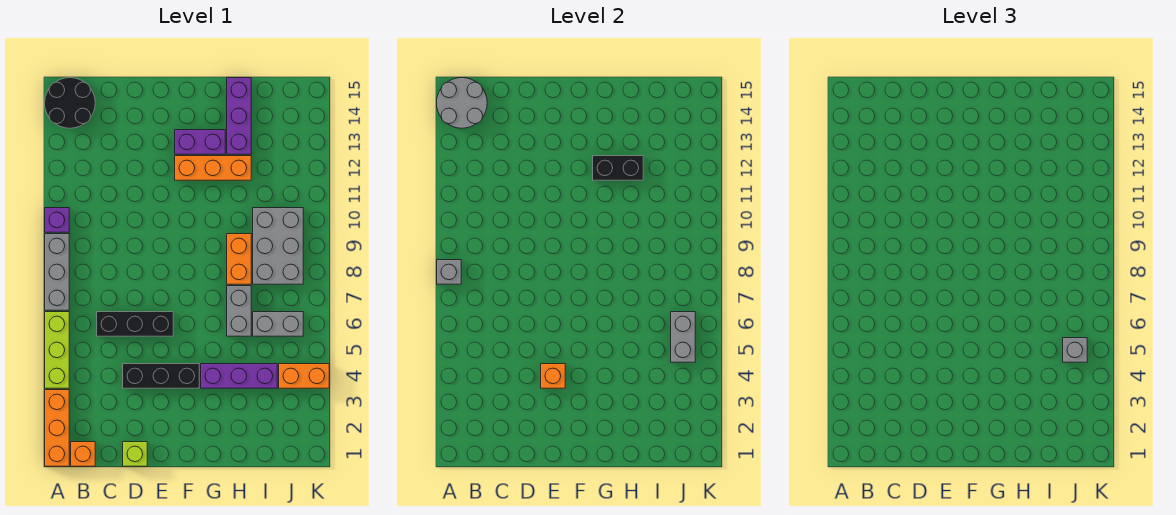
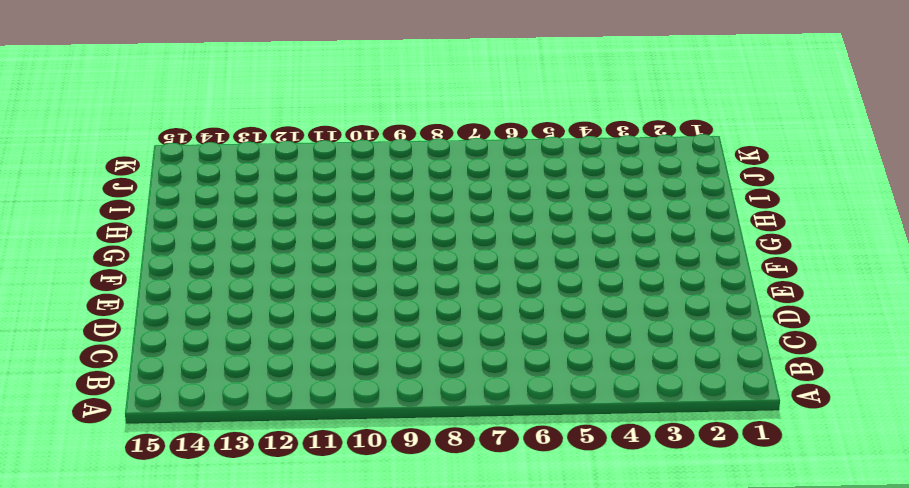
none -> orange brick A1:A3 level 1
none -> lime brick A4:A6 level 1
none -> grey brick A7:A9 level 1

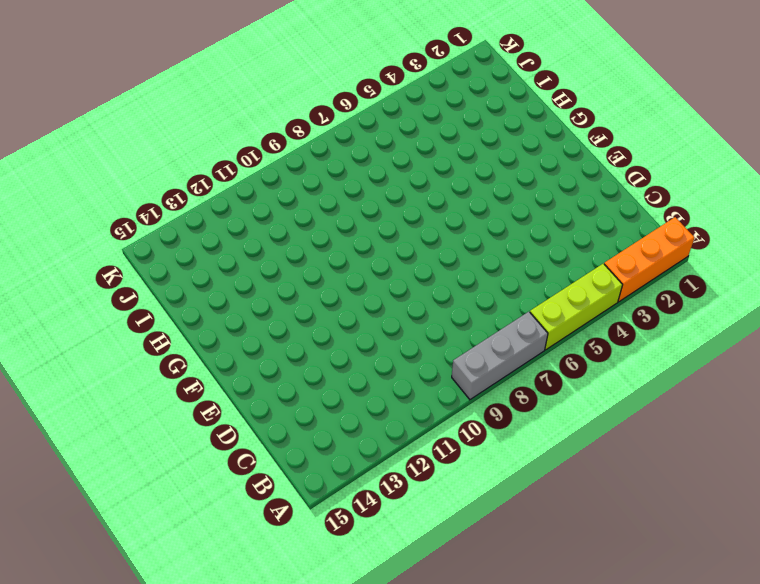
none -> purple brick A10 level 1
none -> black round brick A14:B15 level 1
none -> orange brick B1 level 1

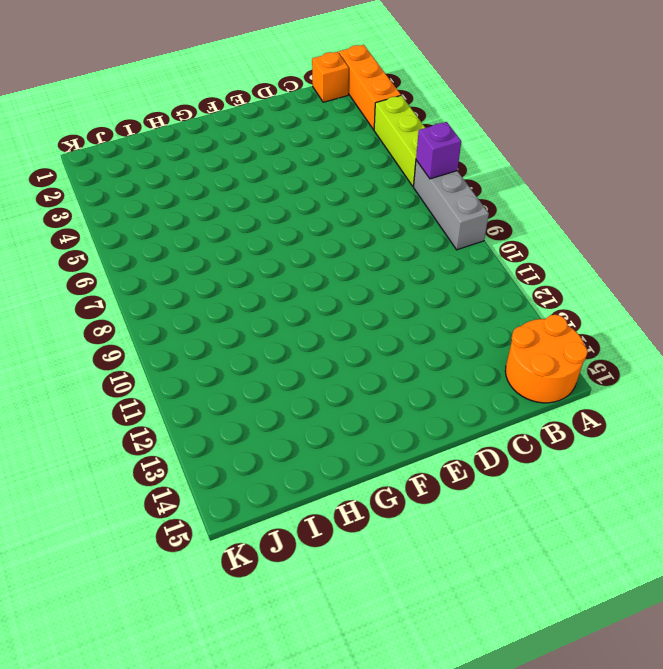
purple brick A7 level 2 -> purple brick A10 level 1
orange round brick A14:B15 level 1 -> black round brick A14:B15 level 1
none -> black brick C6:E6 level 1
none -> lime brick D1 level 1
none -> black brick D4:F4 level 1

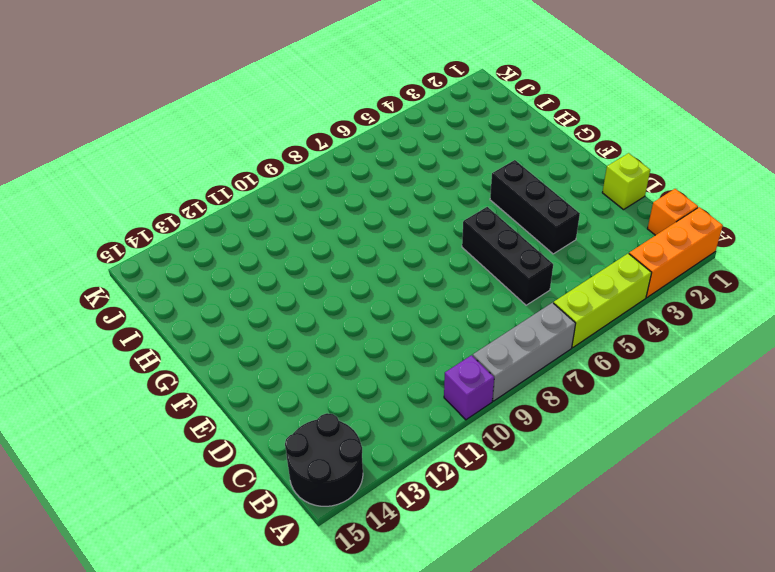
none -> orange brick F12:H12 level 1
none -> purple brick F13:G13 level 1
none -> purple brick G4:I4 level 1

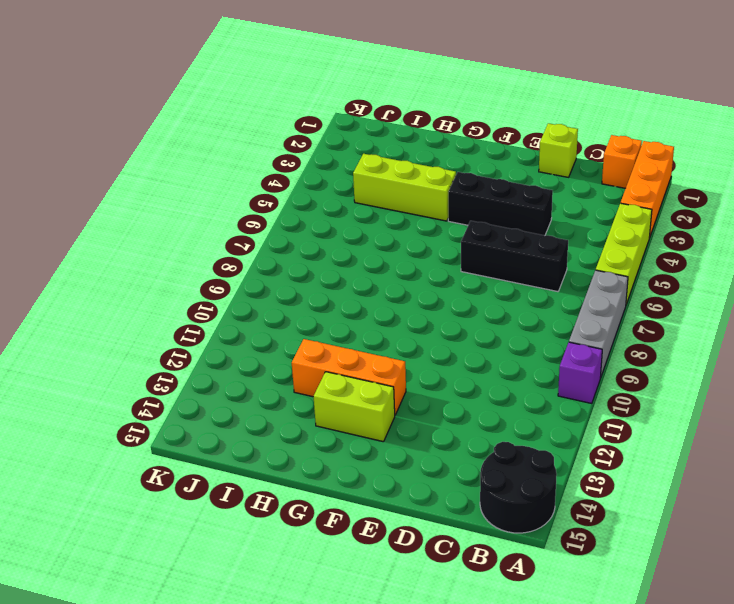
lime brick F13:G13 level 1 -> purple brick F13:G13 level 1
lime brick G4:I4 level 1 -> purple brick G4:I4 level 1
none -> grey brick H6:H7 level 1
none -> orange brick H8:H9 level 1
none -> purple brick H13:H15 level 1

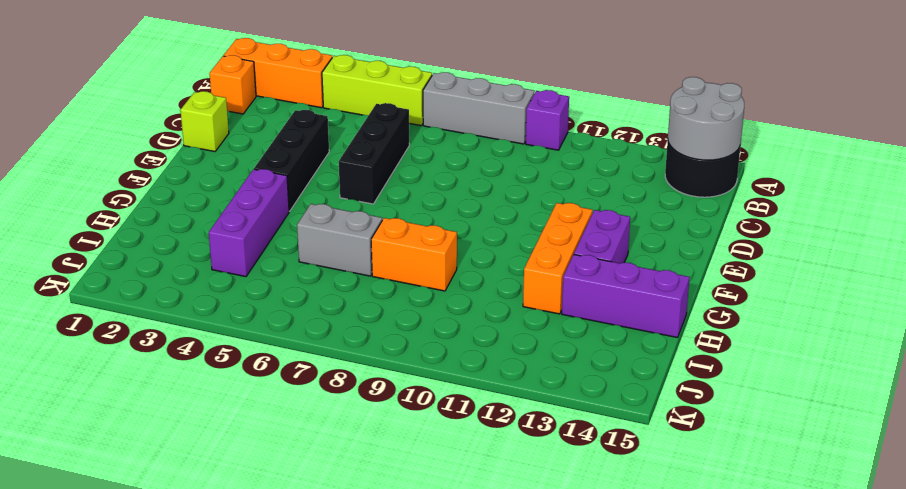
none -> grey brick I6:J6 level 1
none -> grey brick I8:J10 level 1
none -> orange brick J4:K4 level 1

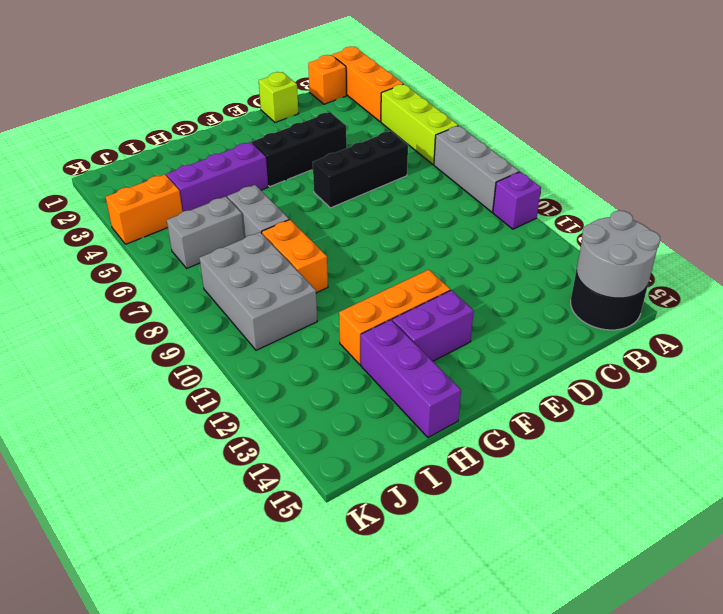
none -> grey brick A8 level 2
none -> orange brick E4 level 2
none -> black brick G12:H12 level 2

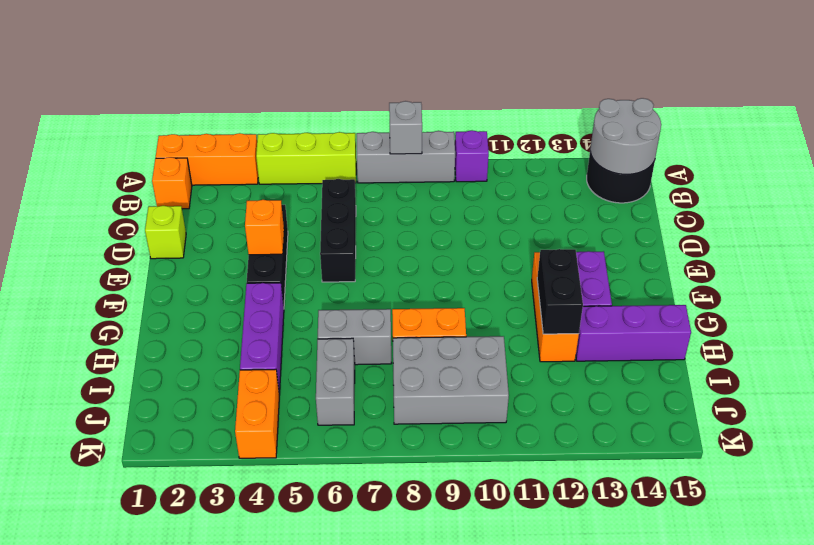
none -> grey brick J5:J6 level 2
none -> grey brick J5 level 3

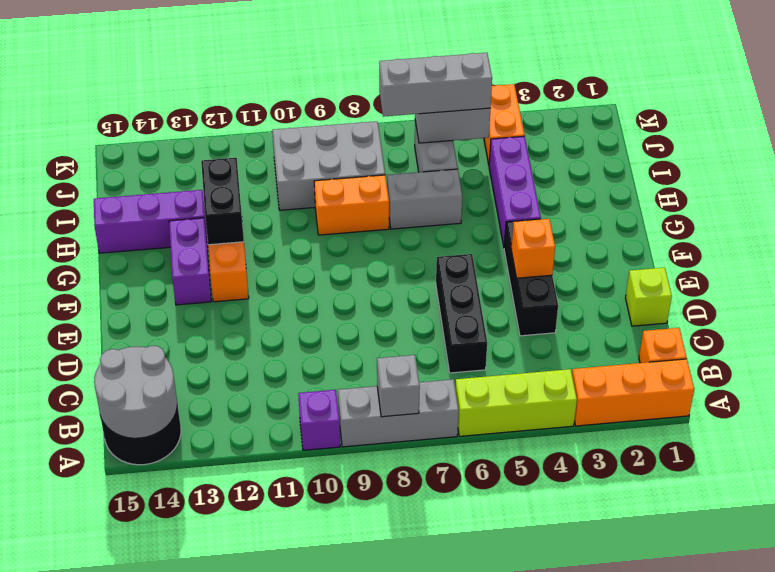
grey brick J5:J7 level 3 -> grey brick J5 level 3

